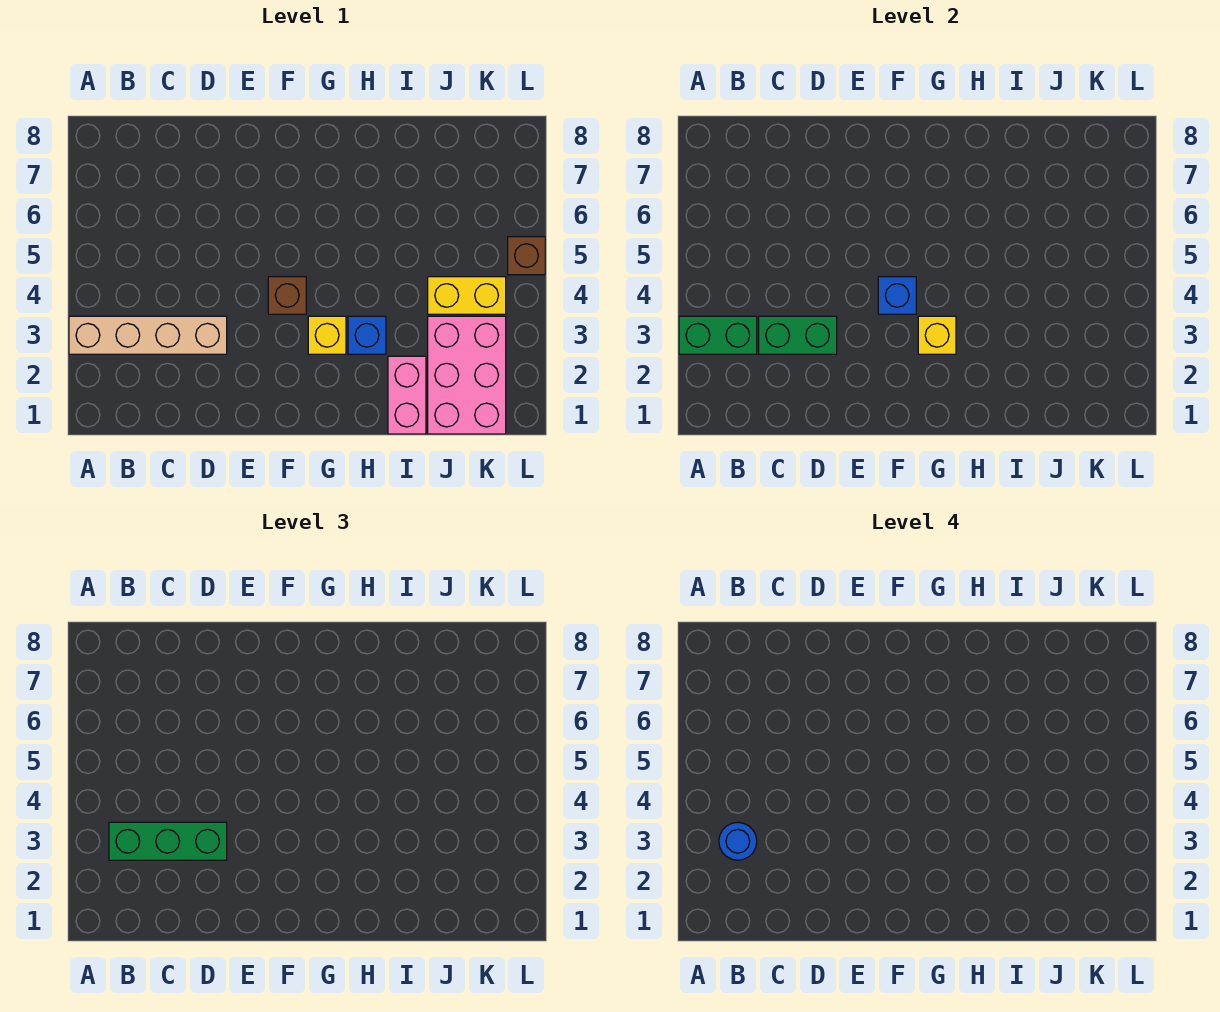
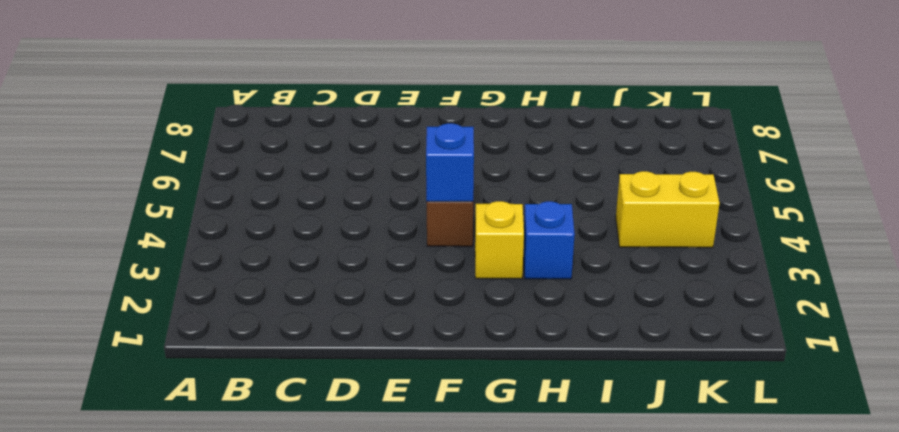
none -> tan brick A3:D3 level 1
none -> pink brick I1:I2 level 1
none -> pink brick J1:K3 level 1

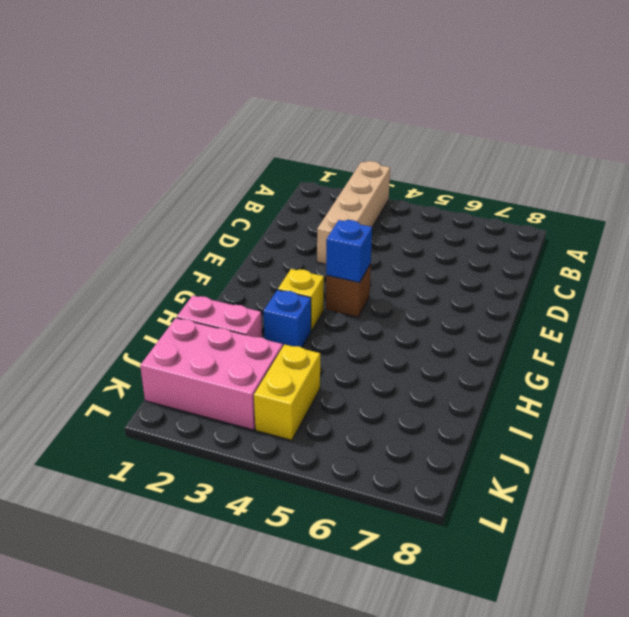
none -> brown brick L5 level 1
none -> green brick A3:B3 level 2
none -> green brick C3:D3 level 2

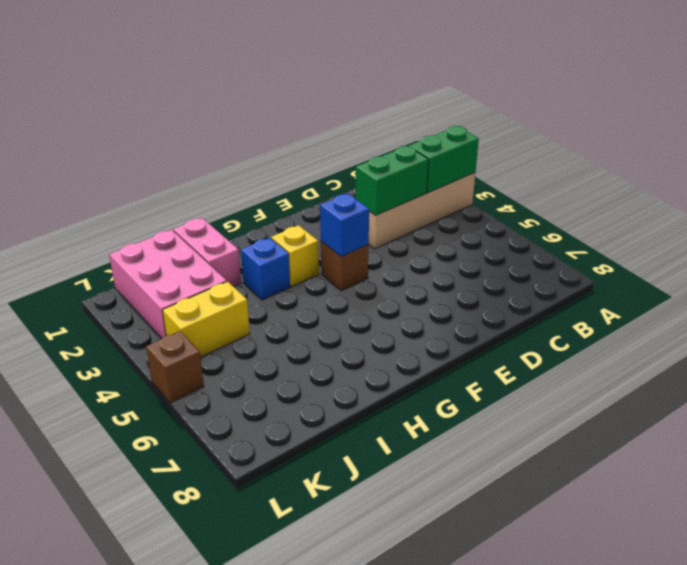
none -> yellow brick G3 level 2
none -> green brick B3:D3 level 3
none -> blue round brick B3 level 4

